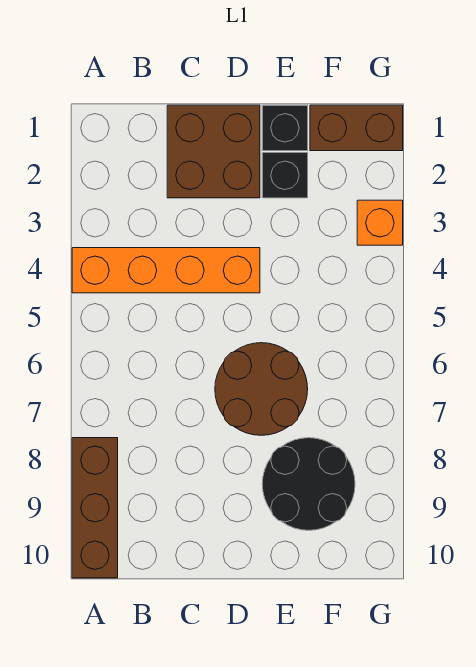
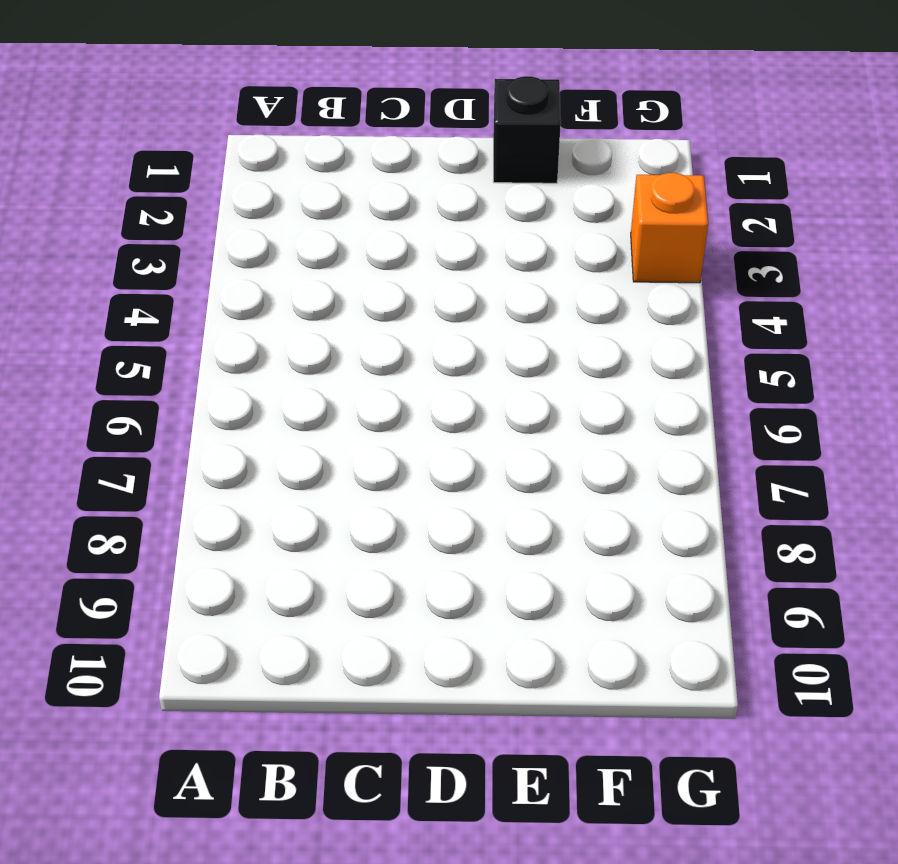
none -> orange brick A4:D4 level 1
none -> brown brick A8:A10 level 1

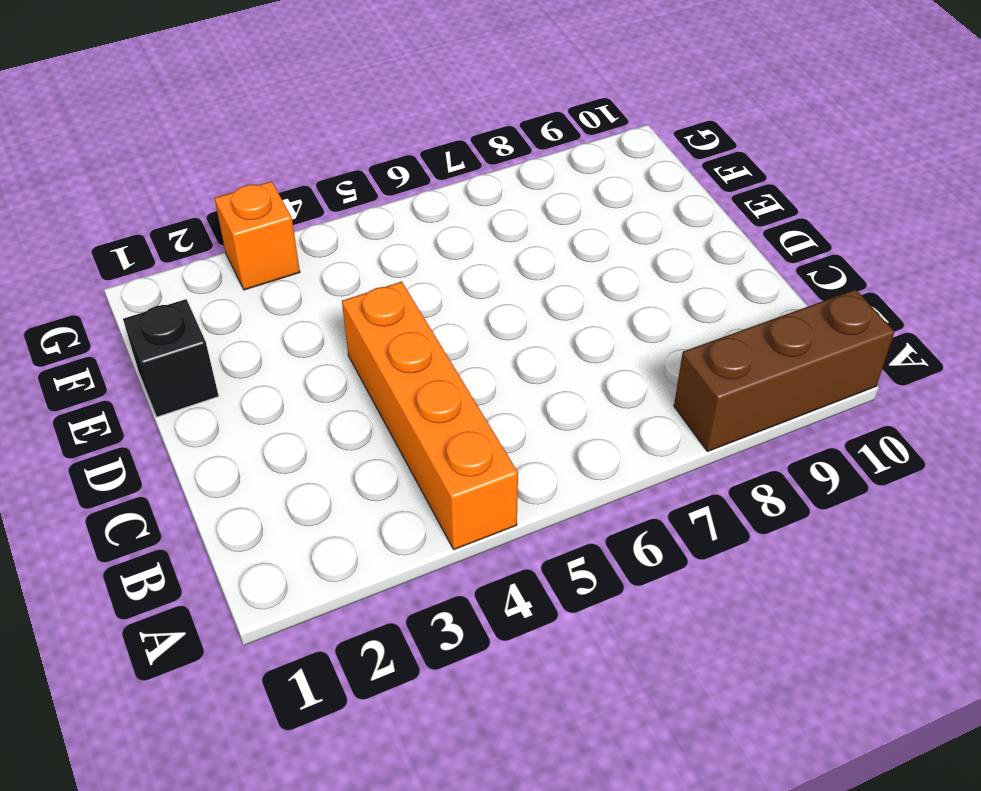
none -> brown brick C1:D2 level 1
none -> brown round brick D6:E7 level 1

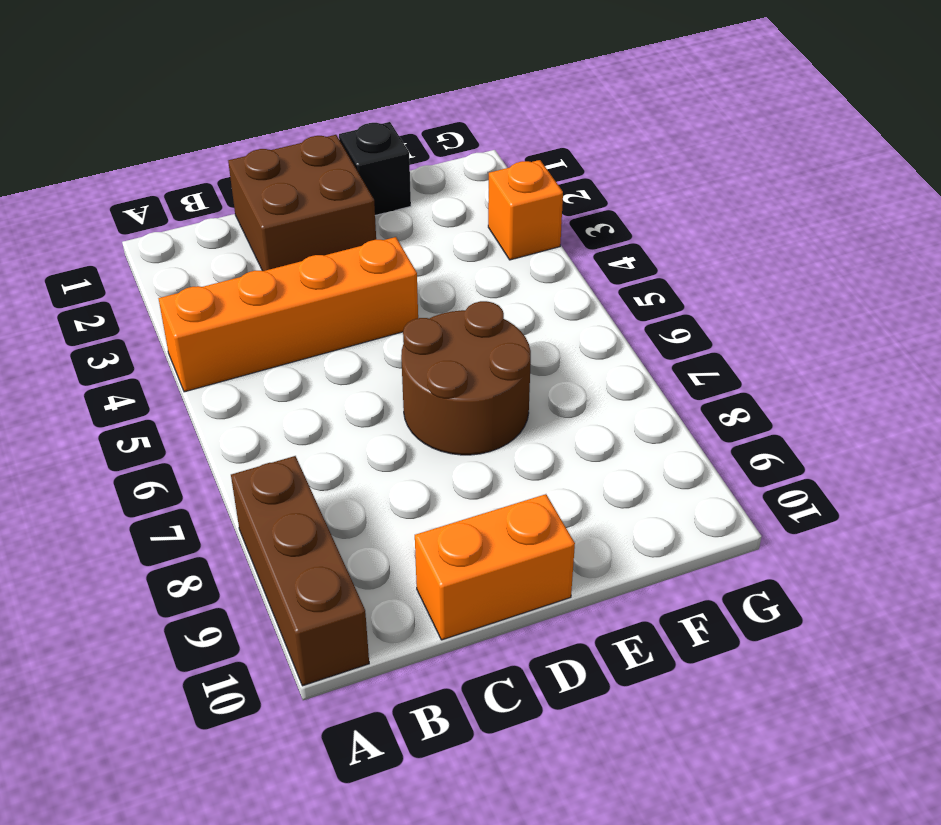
orange brick C10:D10 level 1 -> none
none -> black brick E2 level 1
none -> black round brick E8:F9 level 1

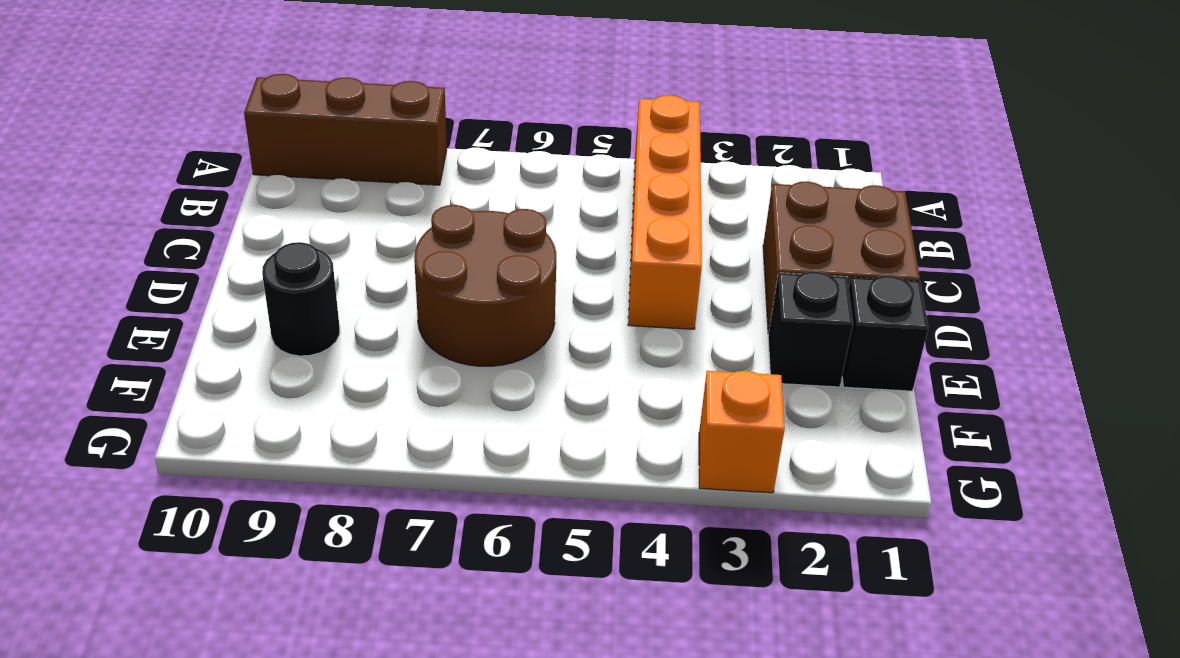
black round brick E9 level 1 -> black round brick E8:F9 level 1
none -> brown brick F1:G1 level 1

